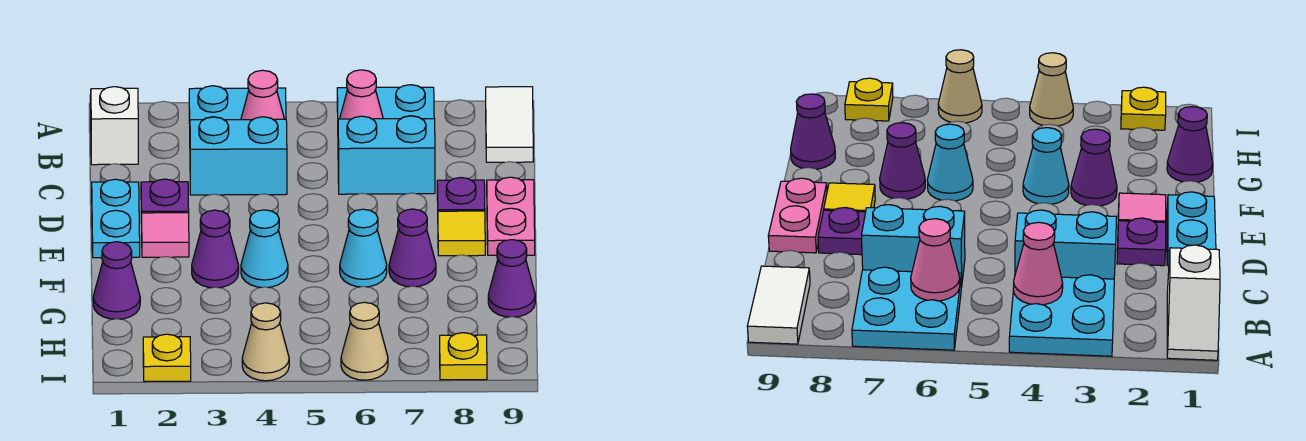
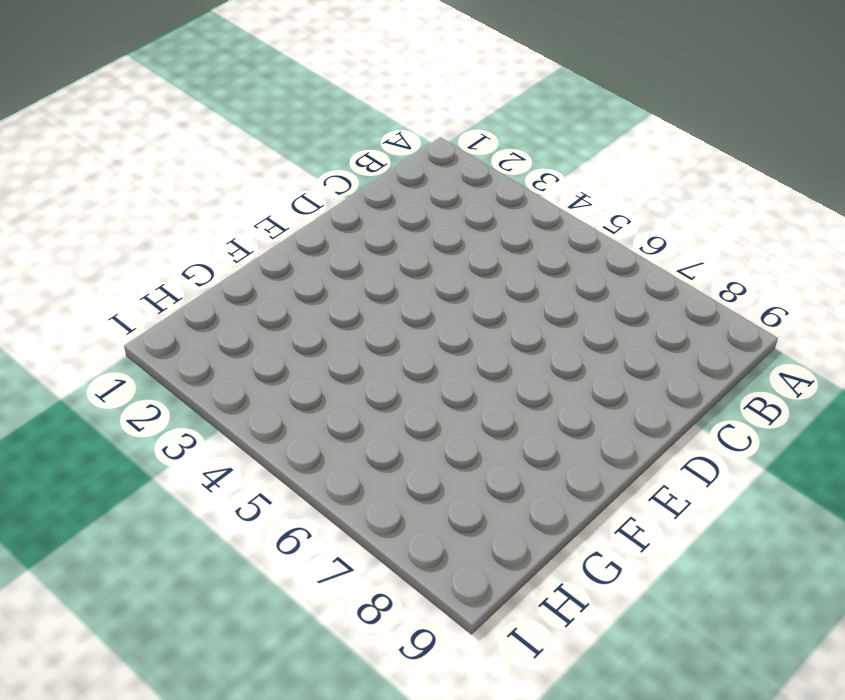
none -> white slope A1:B1 level 1 top B
none -> cyan plate A3:B4 level 1
none -> cyan plate A6:B7 level 1

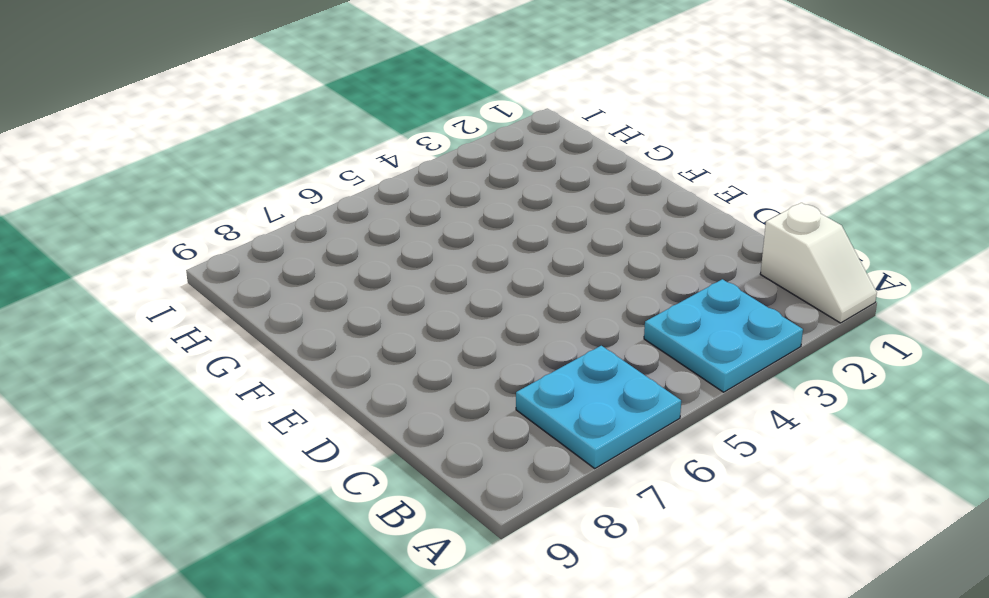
none -> white tile A9:B9 level 1
none -> cyan brick C3:C4 level 1
none -> cyan brick C6:C7 level 1

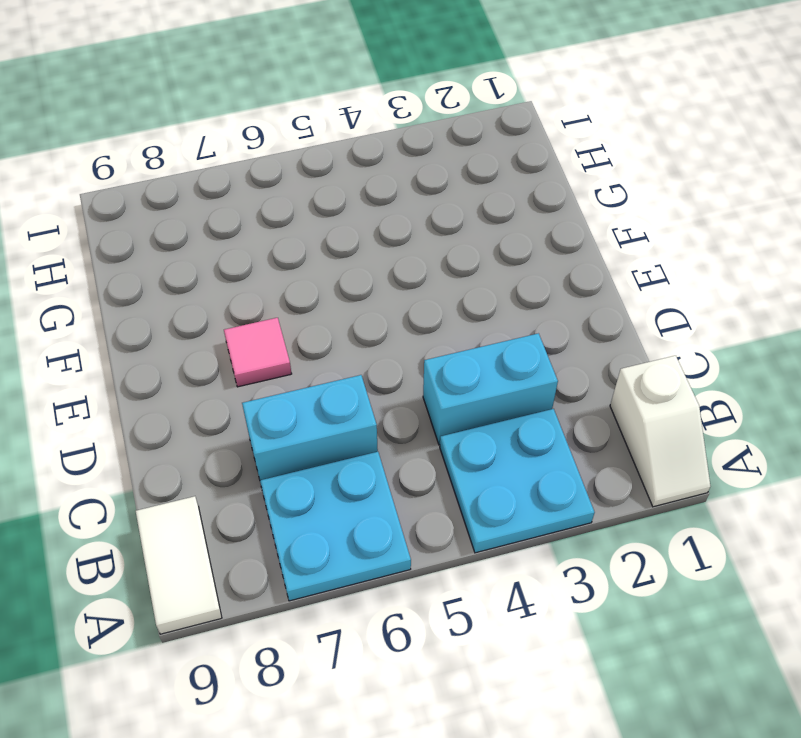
pink tile E7 level 1 -> pink tile E2 level 1
none -> cyan plate D1:E1 level 1
none -> purple plate D2 level 1
none -> purple plate D8 level 1

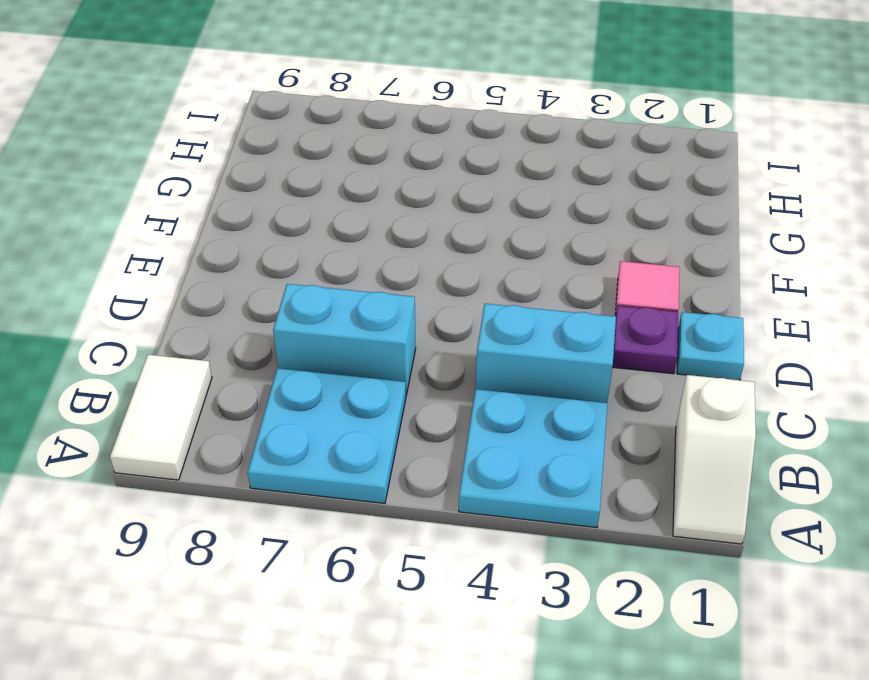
cyan plate D1 level 1 -> cyan plate D1:E1 level 1
none -> purple plate D8 level 1
none -> pink plate D9:E9 level 1
none -> yellow tile E8 level 1

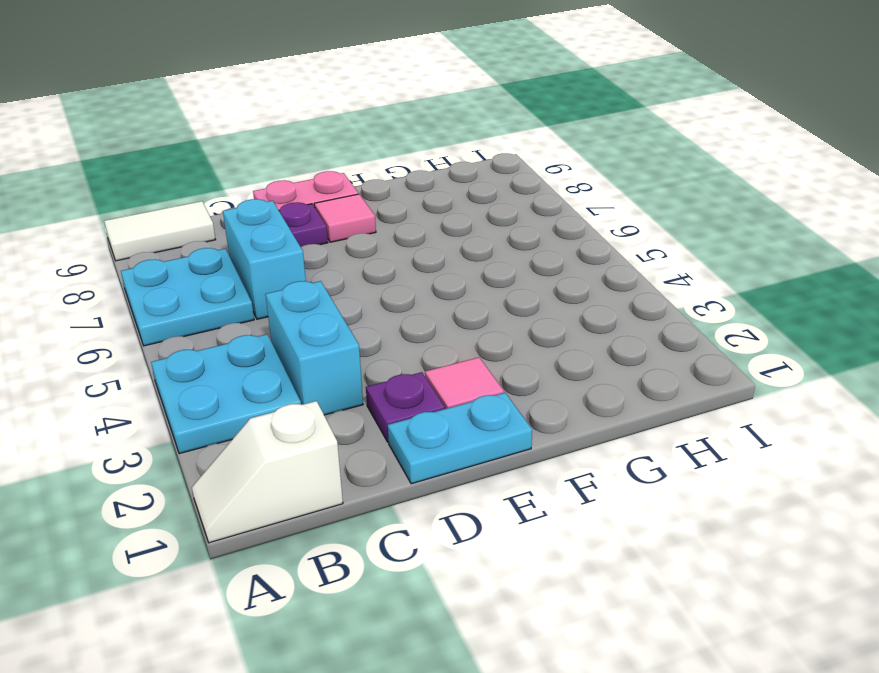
pink tile E8 level 1 -> yellow tile E8 level 1
none -> purple cone F3 level 1
none -> cyan cone F4 level 1
none -> cyan cone F6 level 1

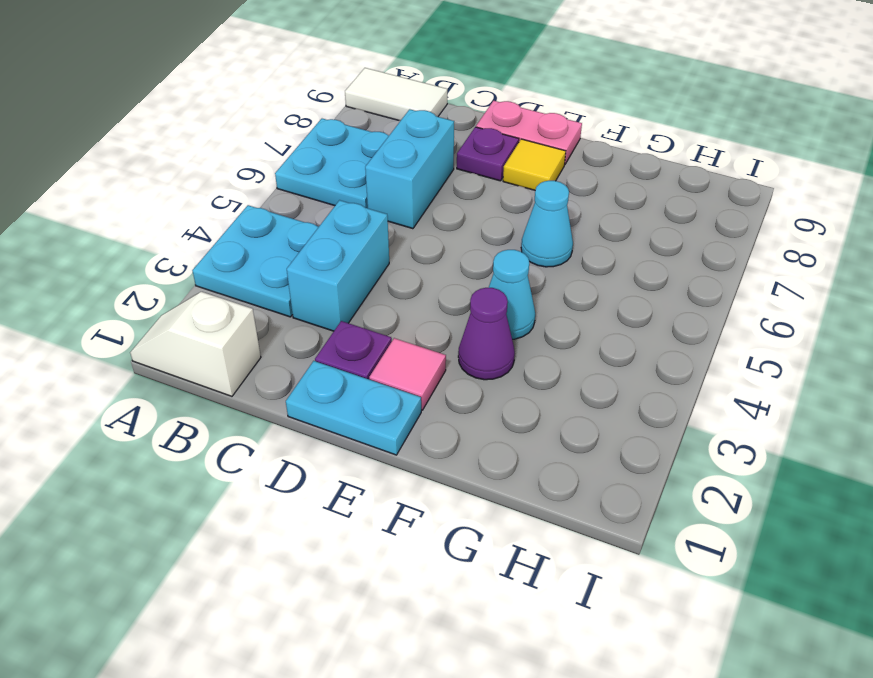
none -> purple cone F7 level 1
none -> purple cone G1 level 1
none -> purple cone G9 level 1

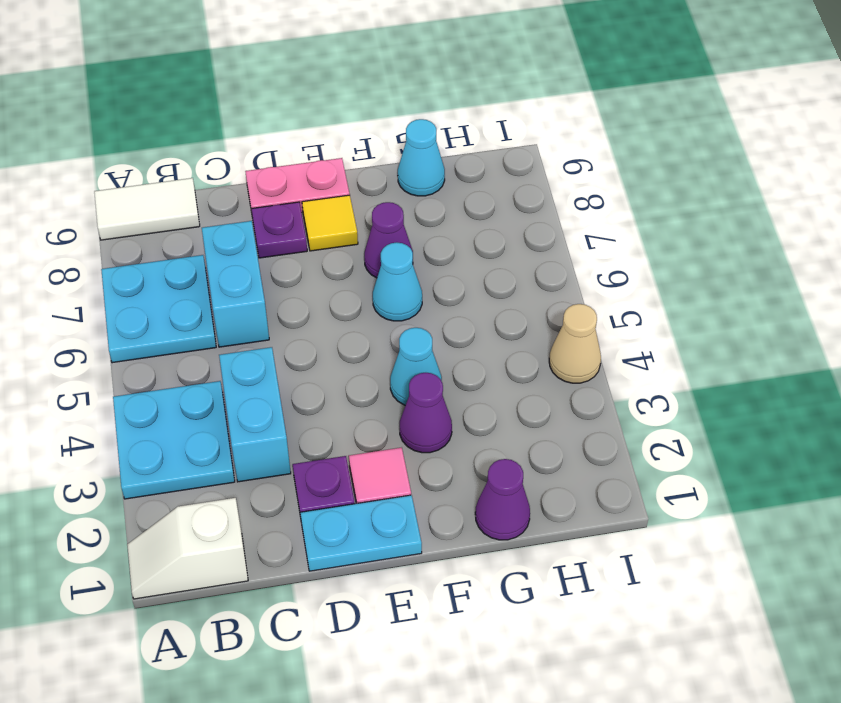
cyan cone G9 level 1 -> purple cone G9 level 1
none -> yellow plate I2 level 1
none -> tan cone I6 level 1
none -> yellow plate I8 level 1

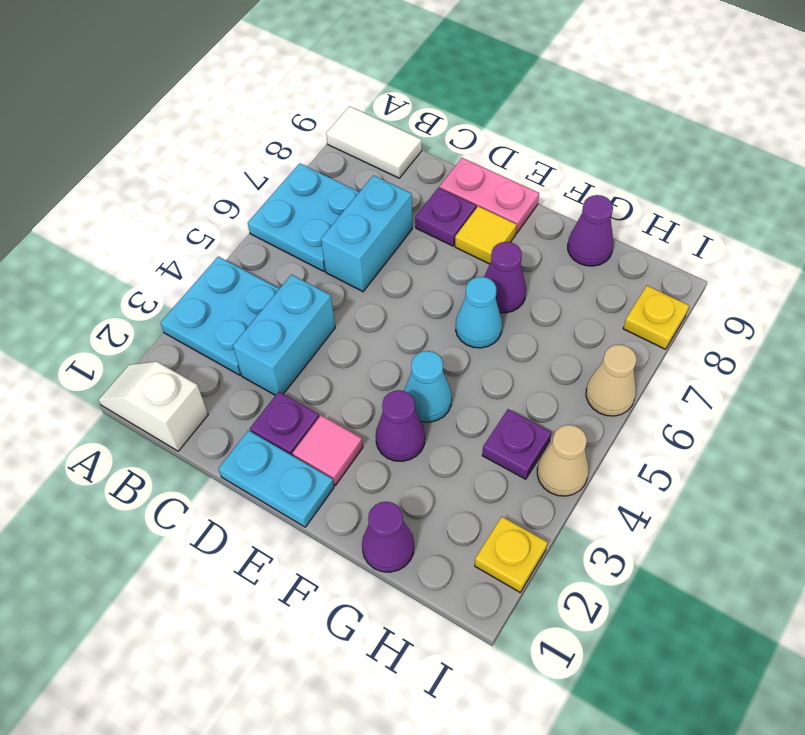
purple plate H4 level 1 -> none
none -> pink cone B4 level 2
none -> pink cone B6 level 2

